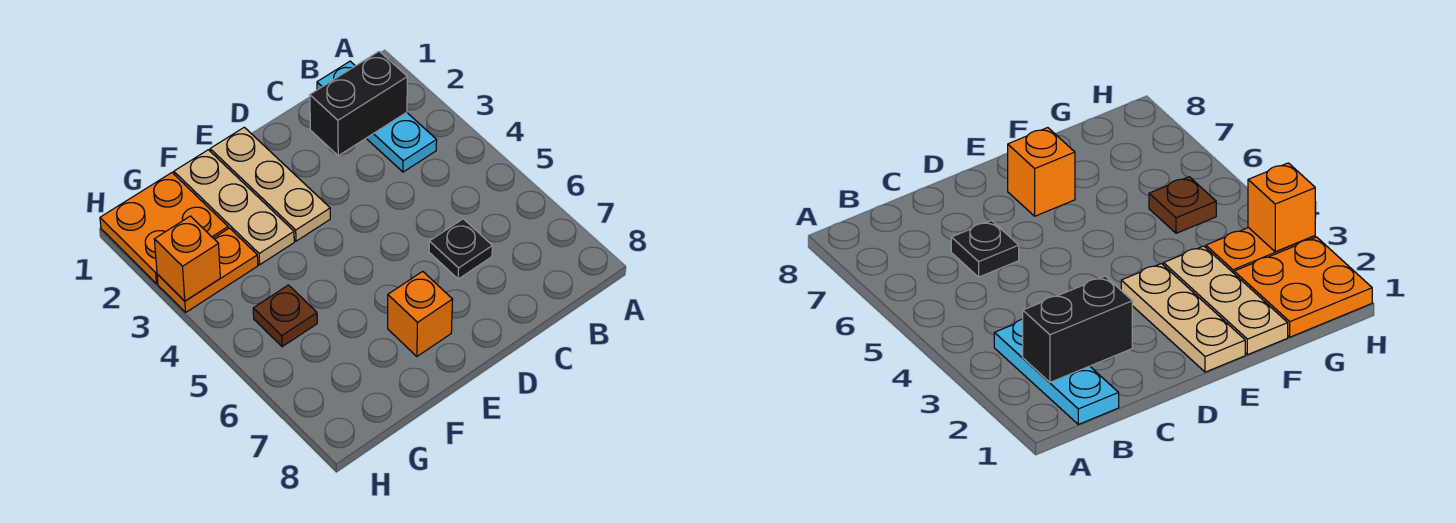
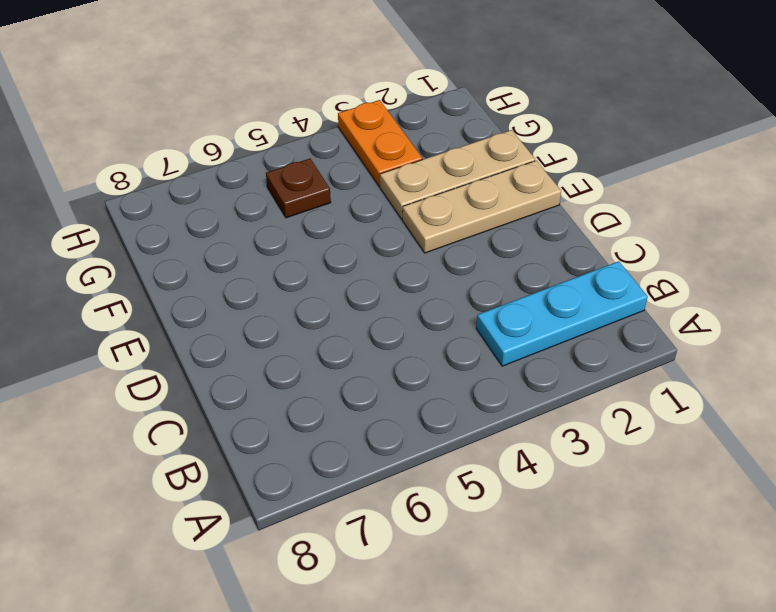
none -> black plate C6 level 1
none -> orange brick E7 level 1

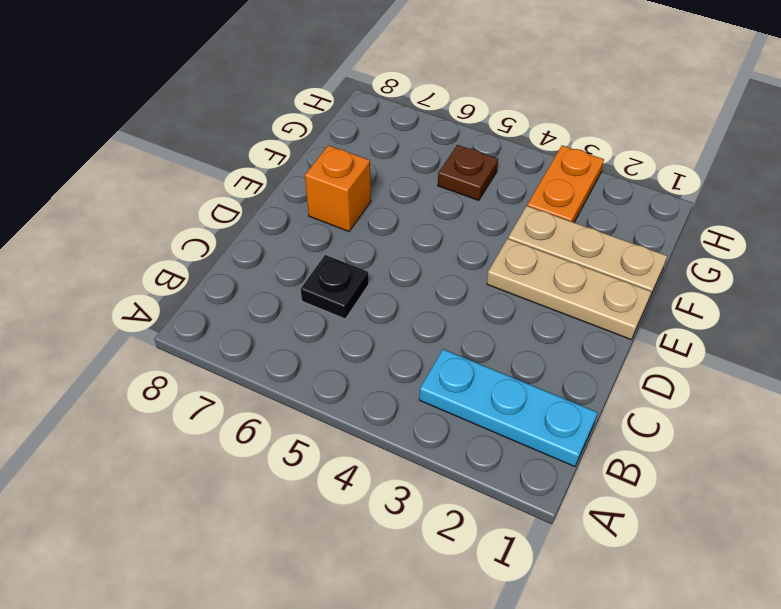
none -> orange plate G1:H2 level 1
none -> black brick B2:C2 level 2

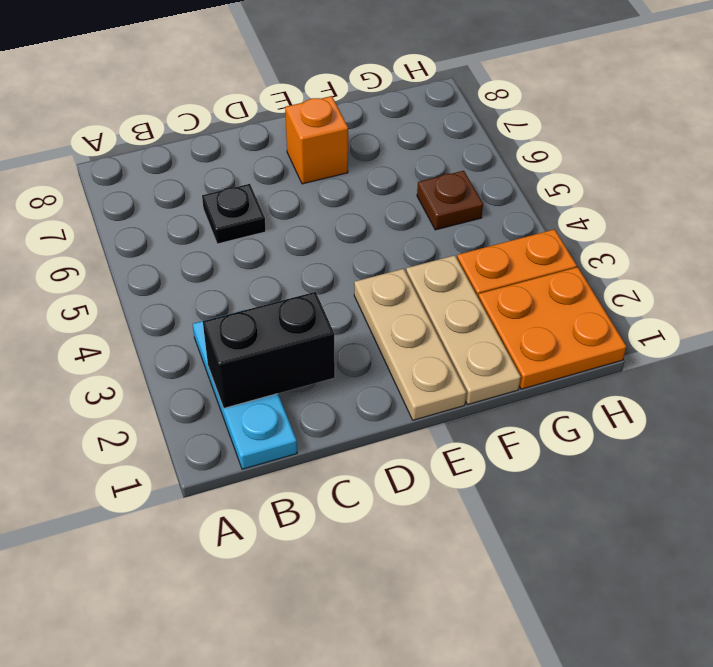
none -> orange brick H3 level 2

